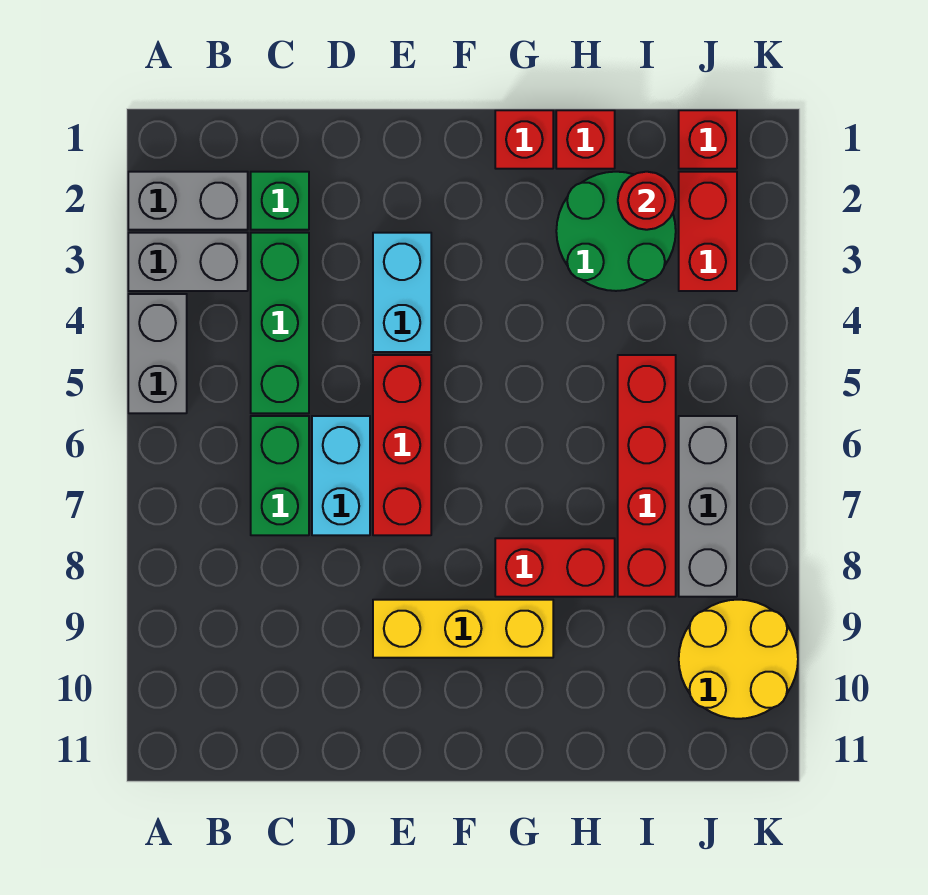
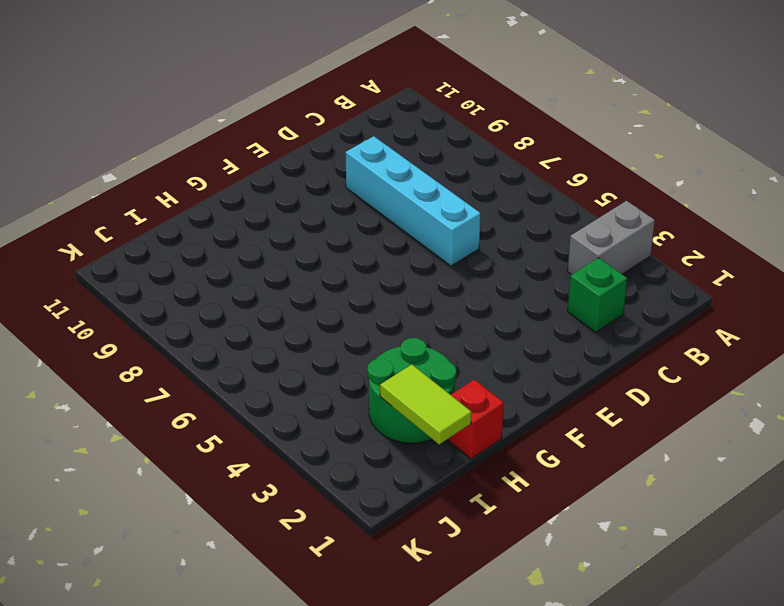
cyan brick D6:D9 level 1 -> cyan brick D6:D7 level 1
lime tile I1:I2 level 2 -> red round brick I2 level 2
none -> grey brick A2:B2 level 1
none -> grey brick A4:A5 level 1
none -> green brick C3:C5 level 1

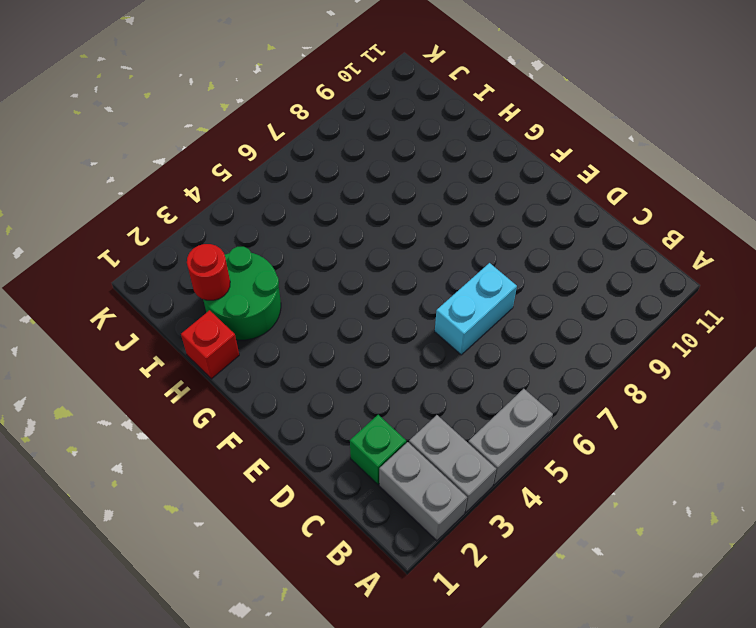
none -> green brick C3:C5 level 1
none -> green brick C6:C7 level 1
none -> cyan brick E3:E4 level 1

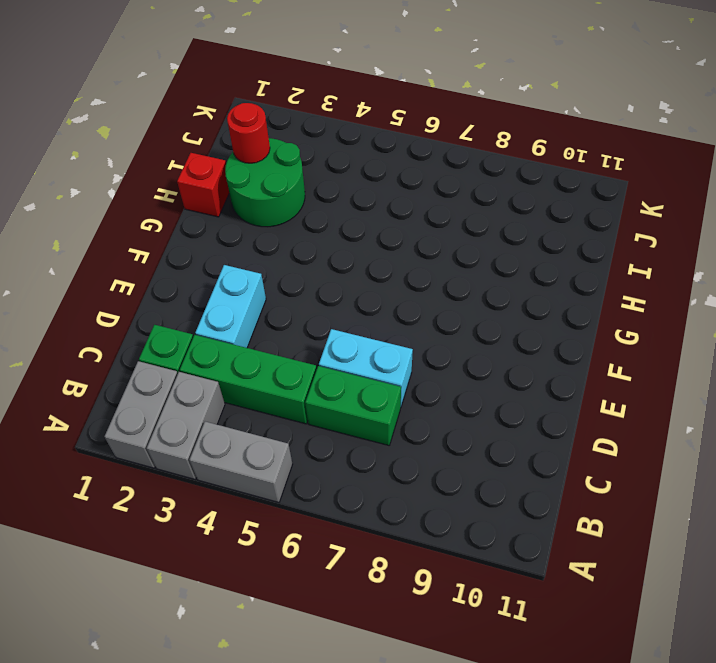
cyan brick D3:E3 level 1 -> cyan brick E3:E4 level 1
none -> red brick E5:E7 level 1
none -> yellow brick E9:G9 level 1
none -> red brick G1 level 1

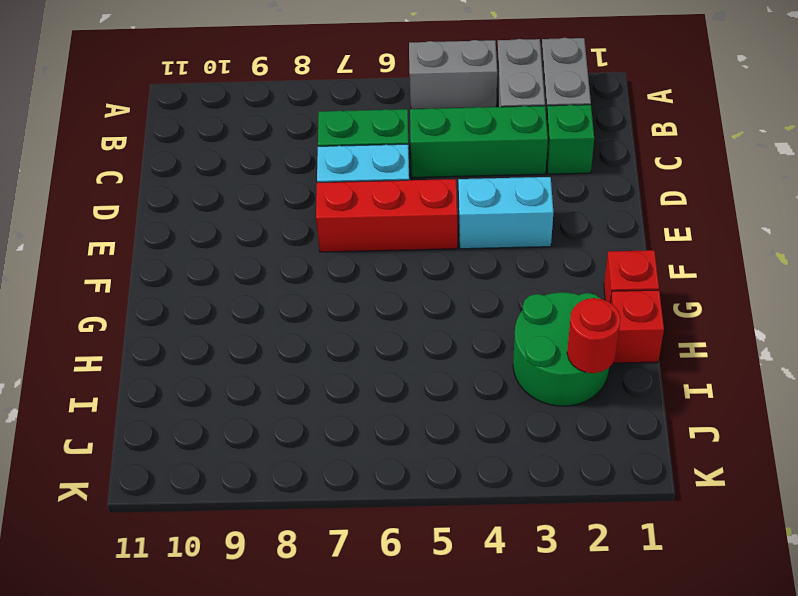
none -> yellow brick E9:G9 level 1
none -> red brick G8:H8 level 1
none -> red brick I5:I8 level 1

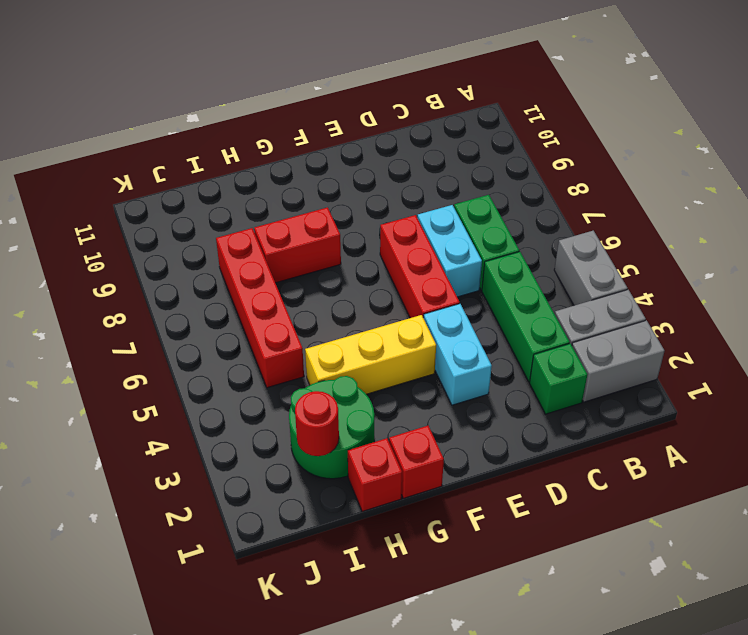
yellow brick F4:H4 level 1 -> yellow brick E9:G9 level 1
none -> red brick J1 level 1
none -> red brick J2:J3 level 1
none -> grey brick J6:J8 level 1

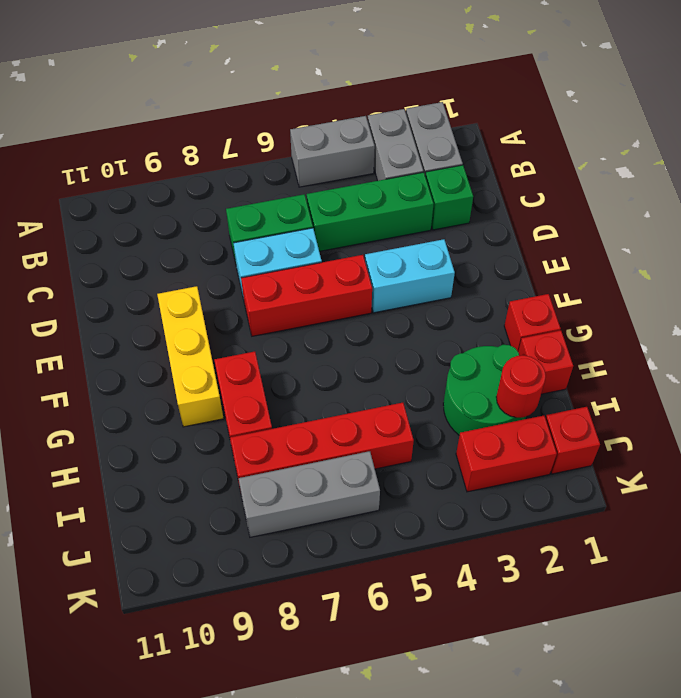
none -> yellow round brick J9:K10 level 1

